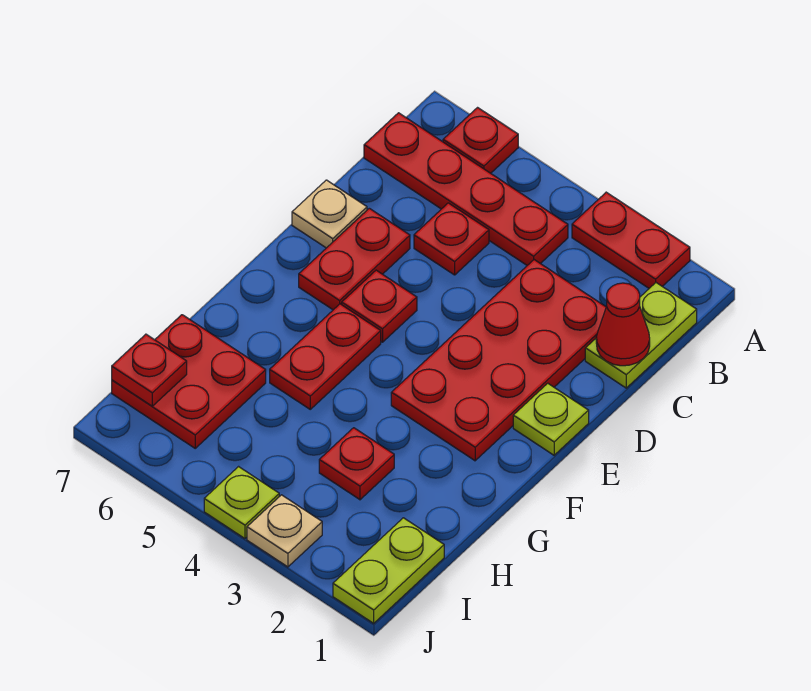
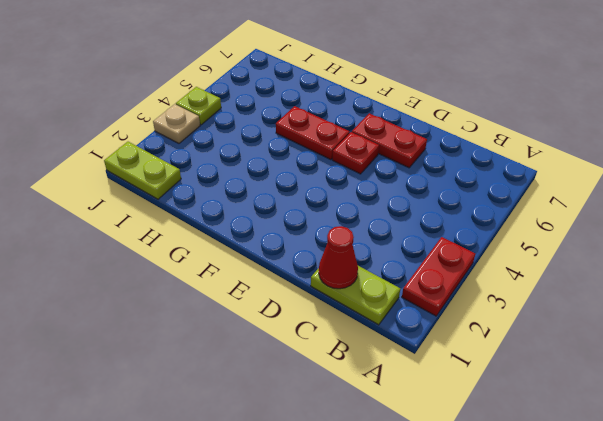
none -> red plate A6 level 1
none -> red plate B4:B7 level 1
none -> red plate C2:F3 level 1

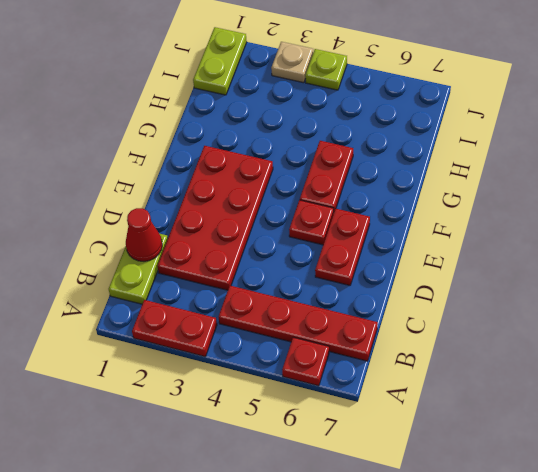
none -> red plate C5 level 1
none -> tan plate D7 level 1
none -> lime plate E1 level 1

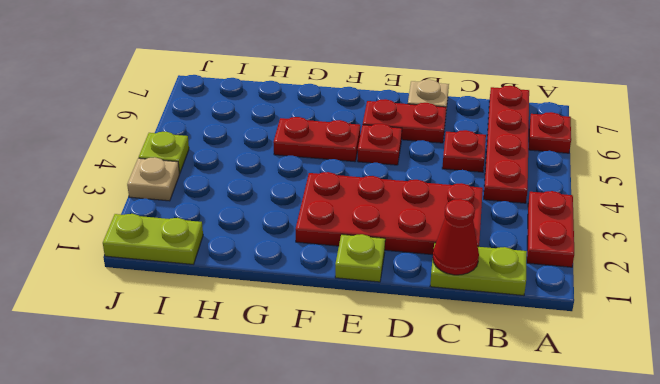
none -> red plate H3 level 1
none -> red plate H6:I7 level 1
none -> red plate I7 level 2

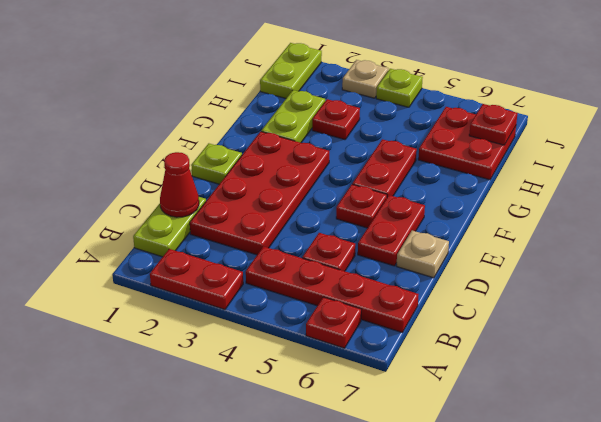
lime plate G2:H2 level 1 -> none

